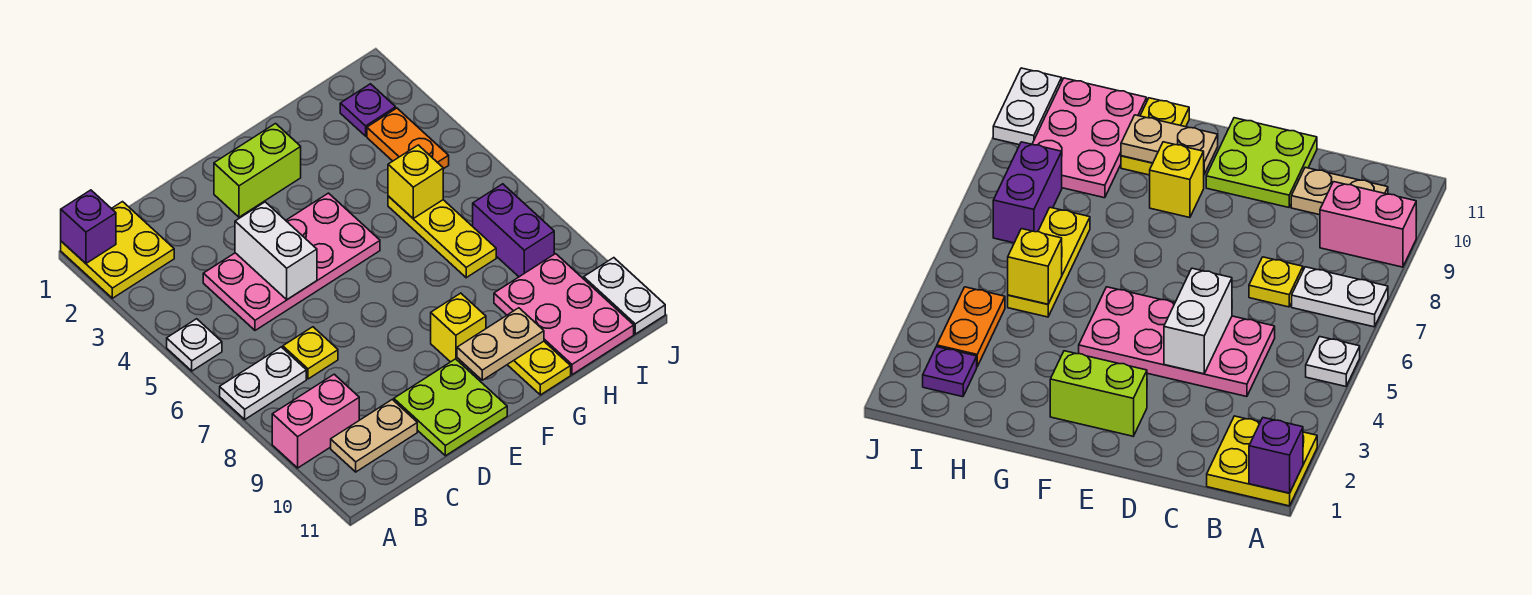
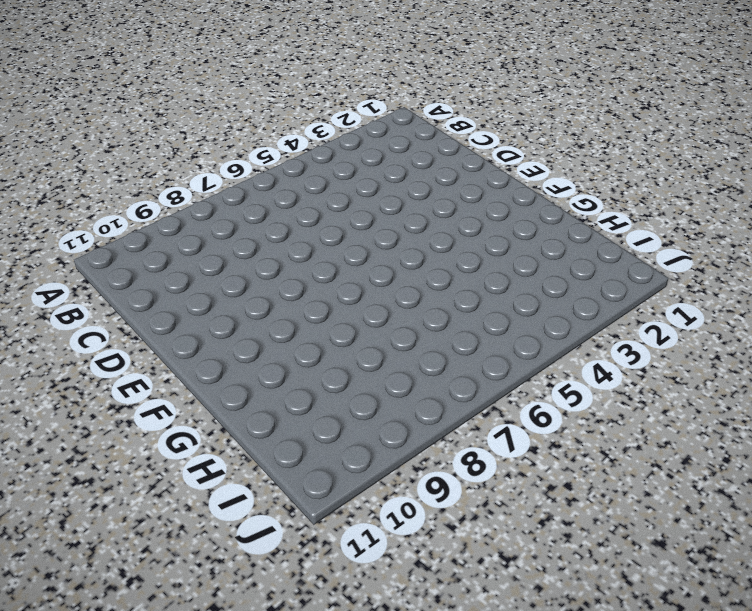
none -> yellow plate A1:B2 level 1
none -> white plate A5 level 1
none -> white plate A7:B7 level 1

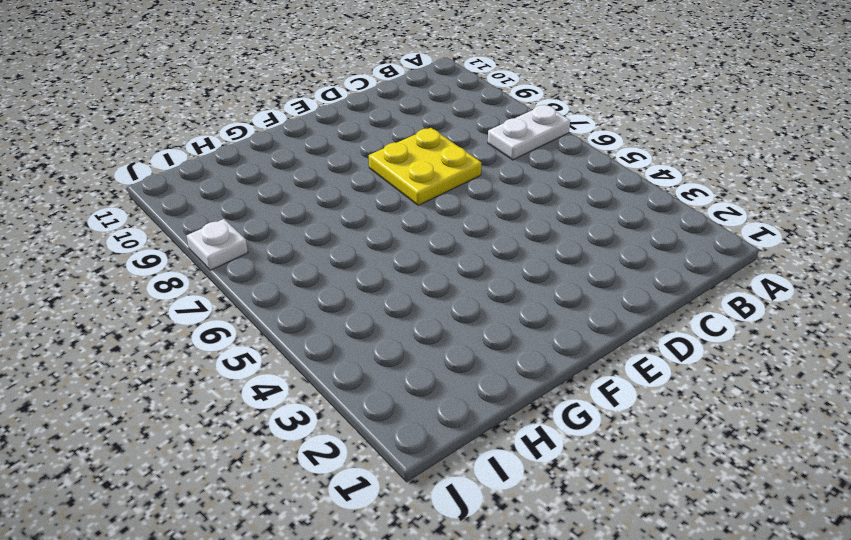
yellow plate D7:E8 level 1 -> yellow plate A1:B2 level 1
white plate J8 level 1 -> white plate A5 level 1
none -> pink brick A9:B9 level 1
none -> tan plate B10:C10 level 1
none -> pink plate C4:F5 level 1

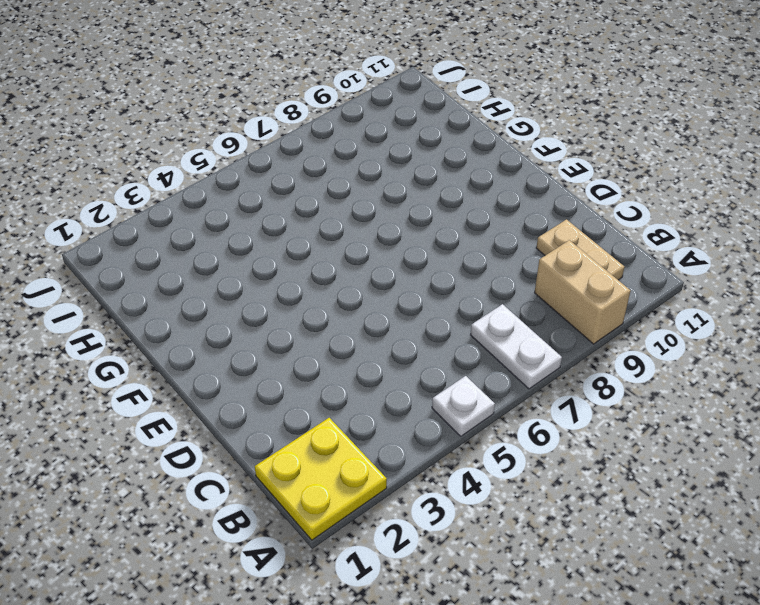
tan brick A9:B9 level 1 -> pink brick A9:B9 level 1
none -> pink plate C4:F5 level 1
none -> yellow plate C7 level 1
none -> lime plate D10:E11 level 1

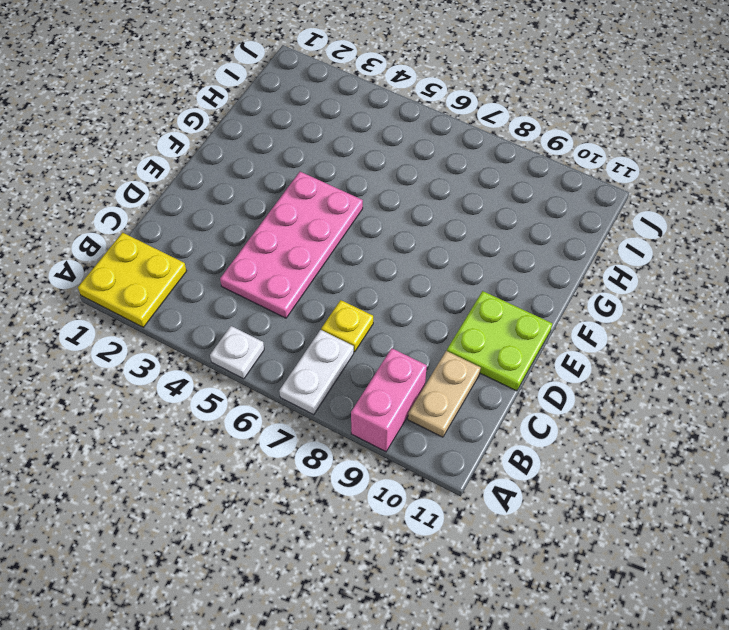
none -> lime brick E2:F2 level 1
none -> yellow brick F9 level 1
none -> yellow plate G10:G11 level 1

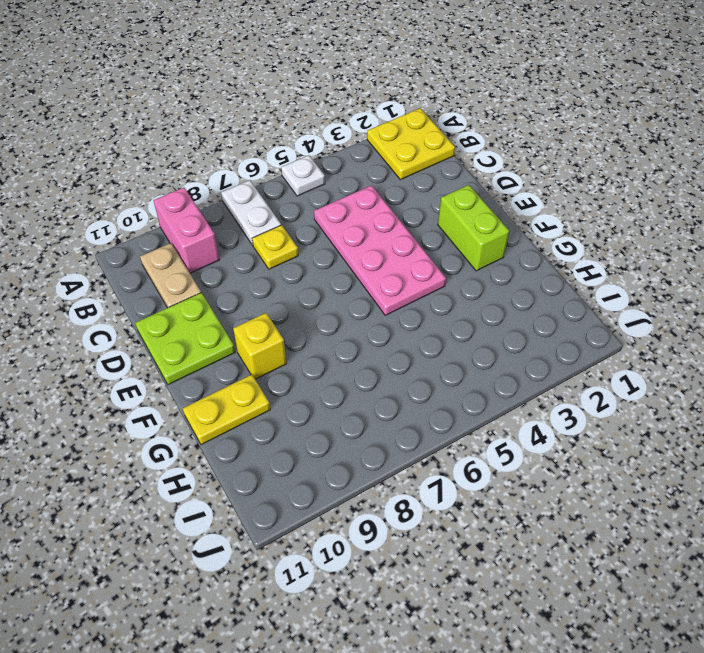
none -> yellow plate H5:H7 level 1
none -> pink plate H9:I11 level 1
none -> purple plate I2 level 1

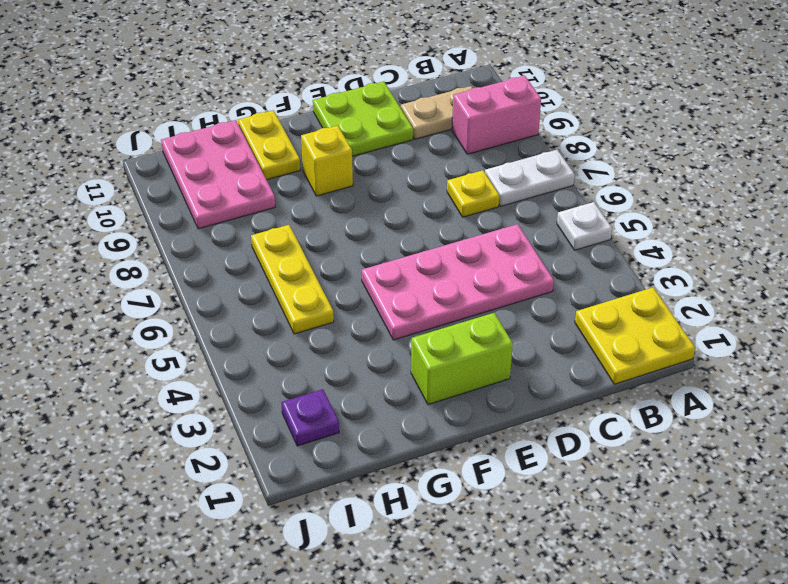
none -> orange plate I3:I4 level 1
none -> purple brick I7:I8 level 1
none -> white plate J10:J11 level 1

